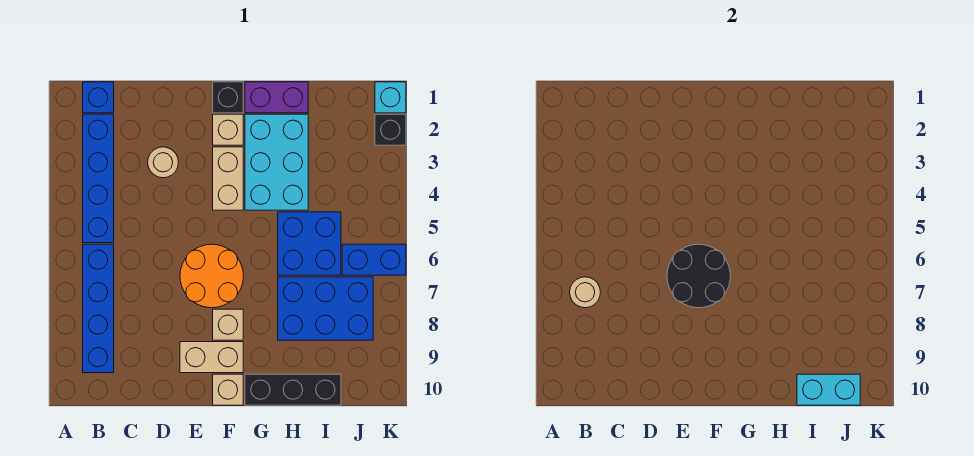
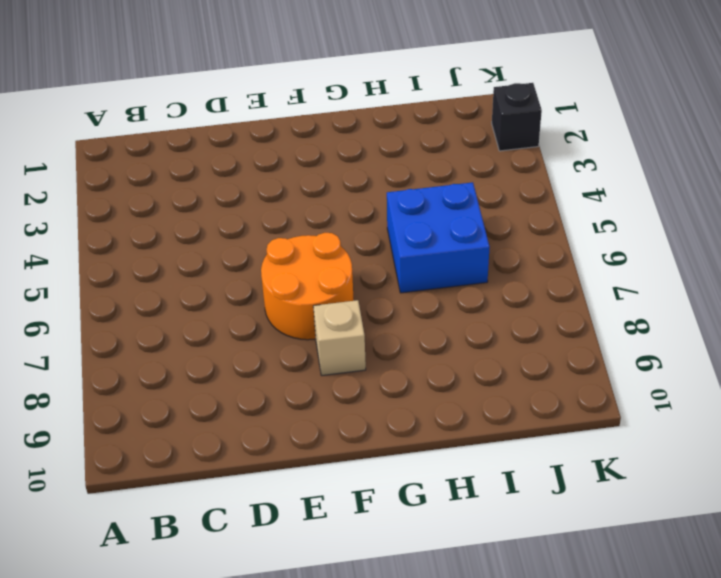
none -> blue brick B1 level 1
none -> blue brick B2:B5 level 1
none -> blue brick B6:B9 level 1

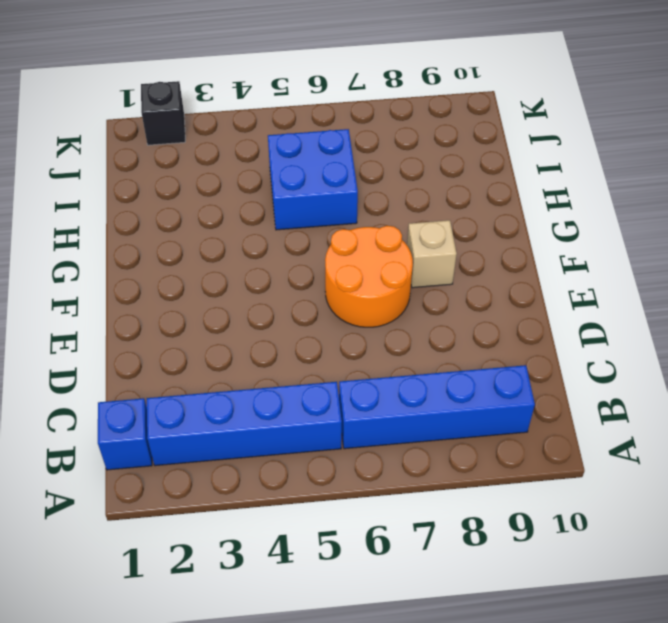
none -> tan round brick D3 level 1
none -> tan brick E9:F9 level 1
none -> black brick F1 level 1

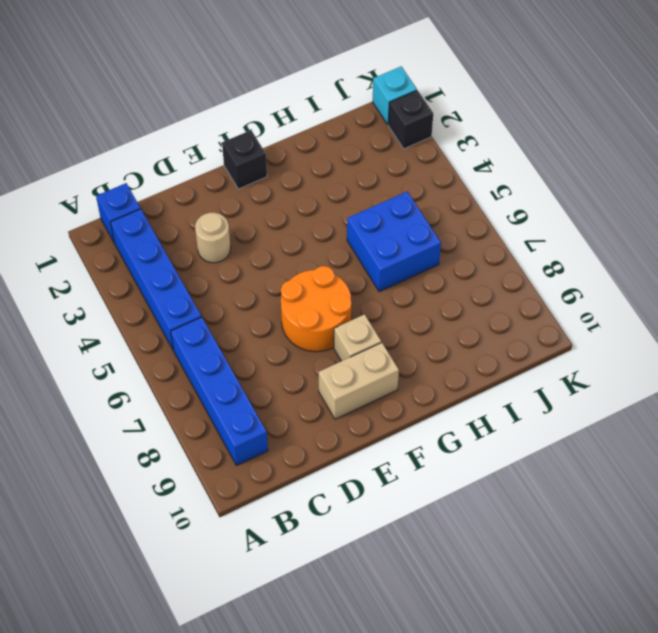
none -> tan brick F2 level 1
none -> tan brick F3:F4 level 1
none -> tan brick F10 level 1

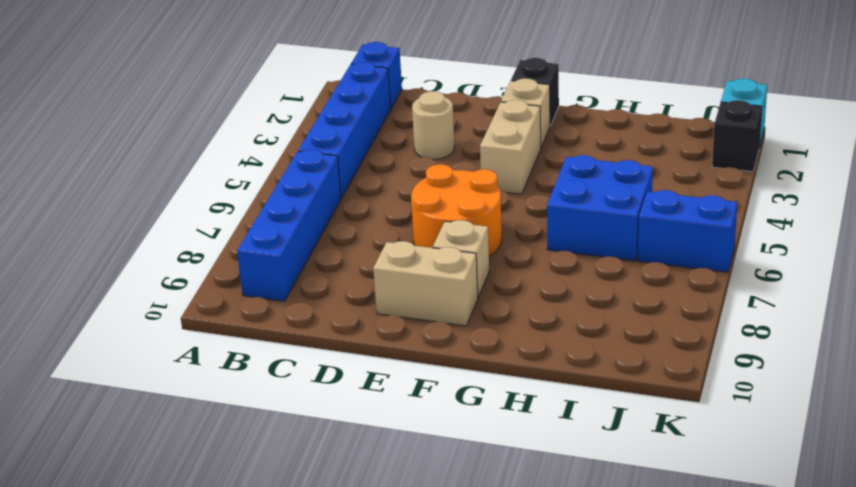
none -> tan brick F10 level 1
none -> purple brick G1:H1 level 1
none -> cyan brick G2:H4 level 1

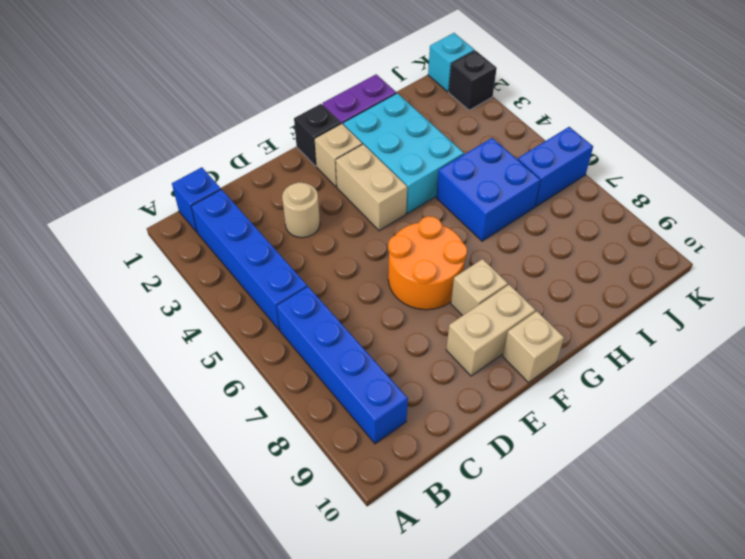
none -> black brick G10:I10 level 1
none -> blue brick H7:J8 level 1
none -> tan round brick B7 level 2

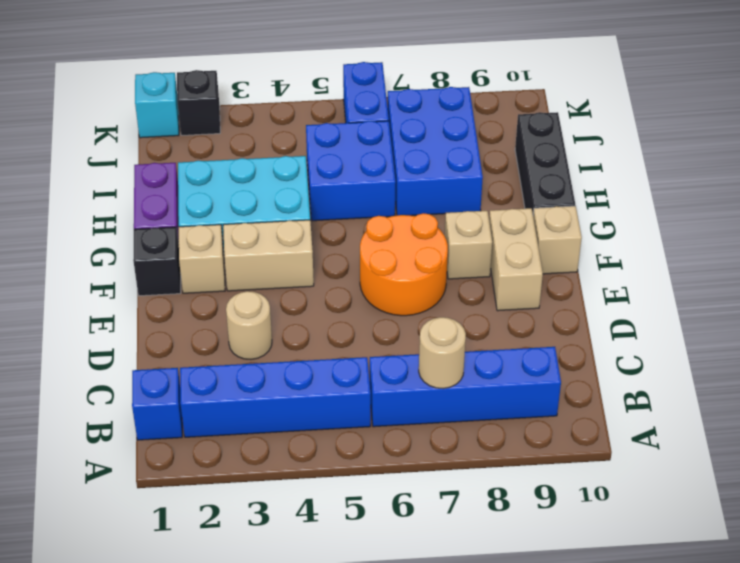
none -> black round brick E6:F7 level 2
none -> cyan brick I10:J10 level 2

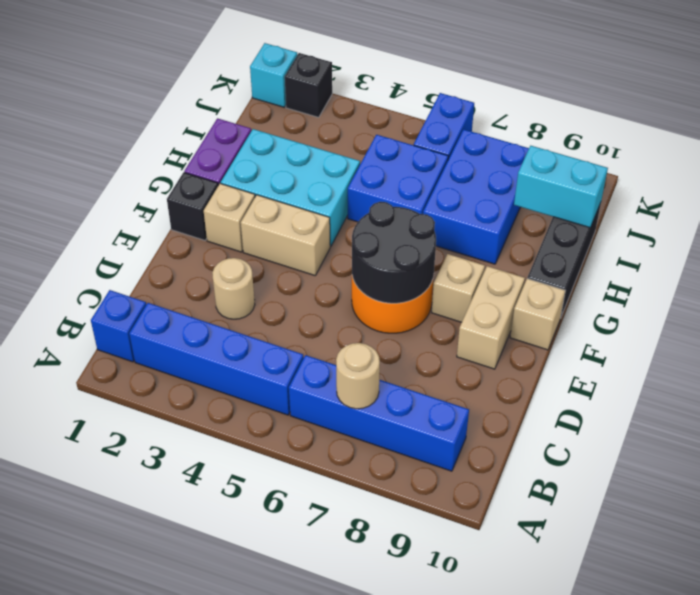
cyan brick I9:I10 level 2 -> cyan brick I10:J10 level 2

